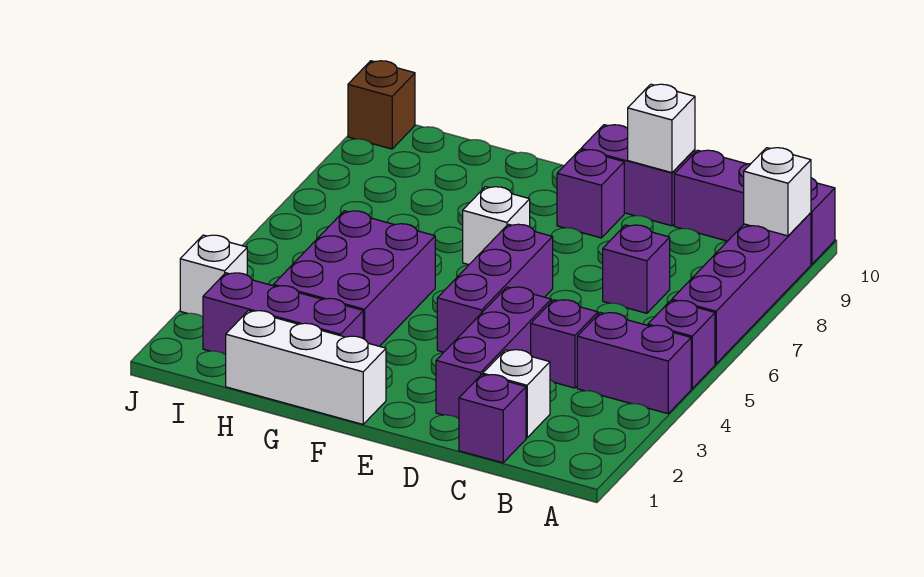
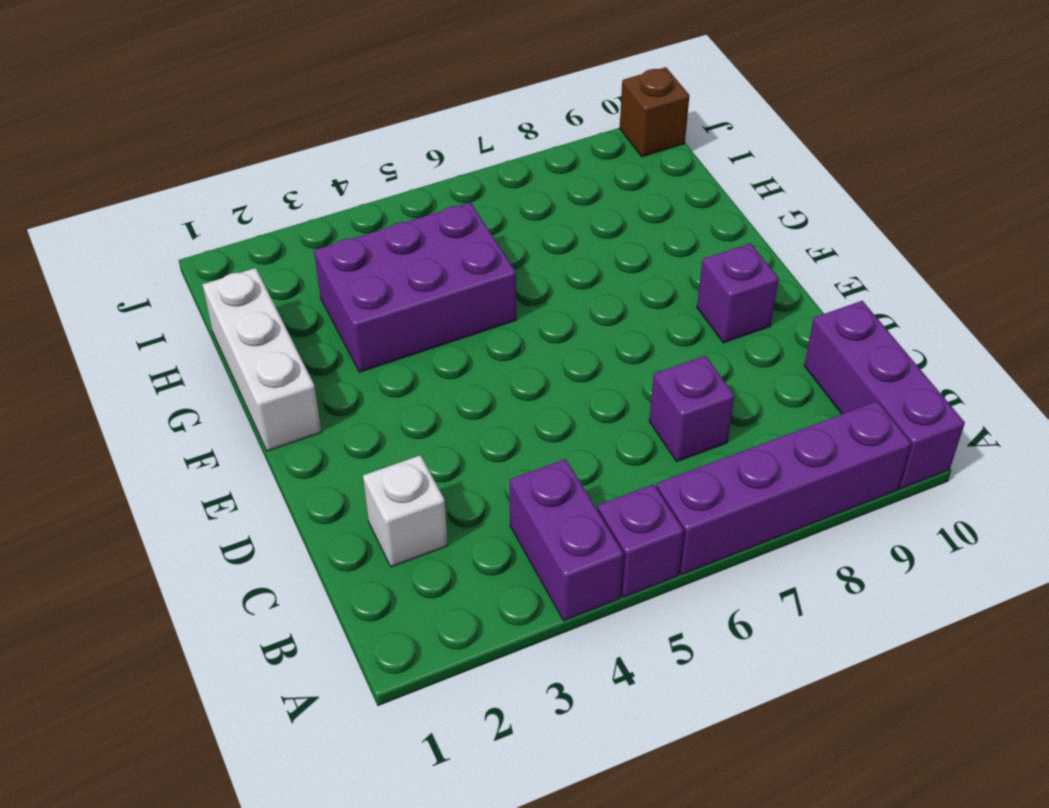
none -> purple brick C1 level 1
none -> purple brick C4 level 1
none -> purple brick D2:D4 level 1

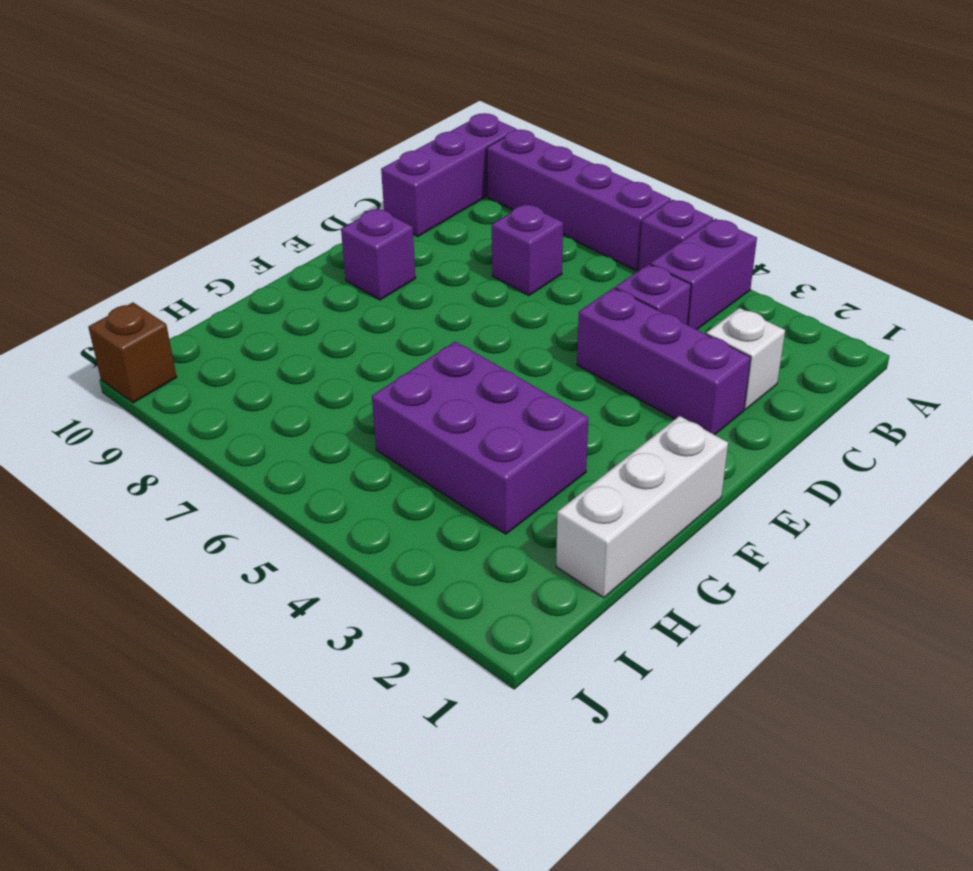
none -> purple brick C1 level 1
none -> purple brick D10:E10 level 1
none -> purple brick E4:E6 level 1

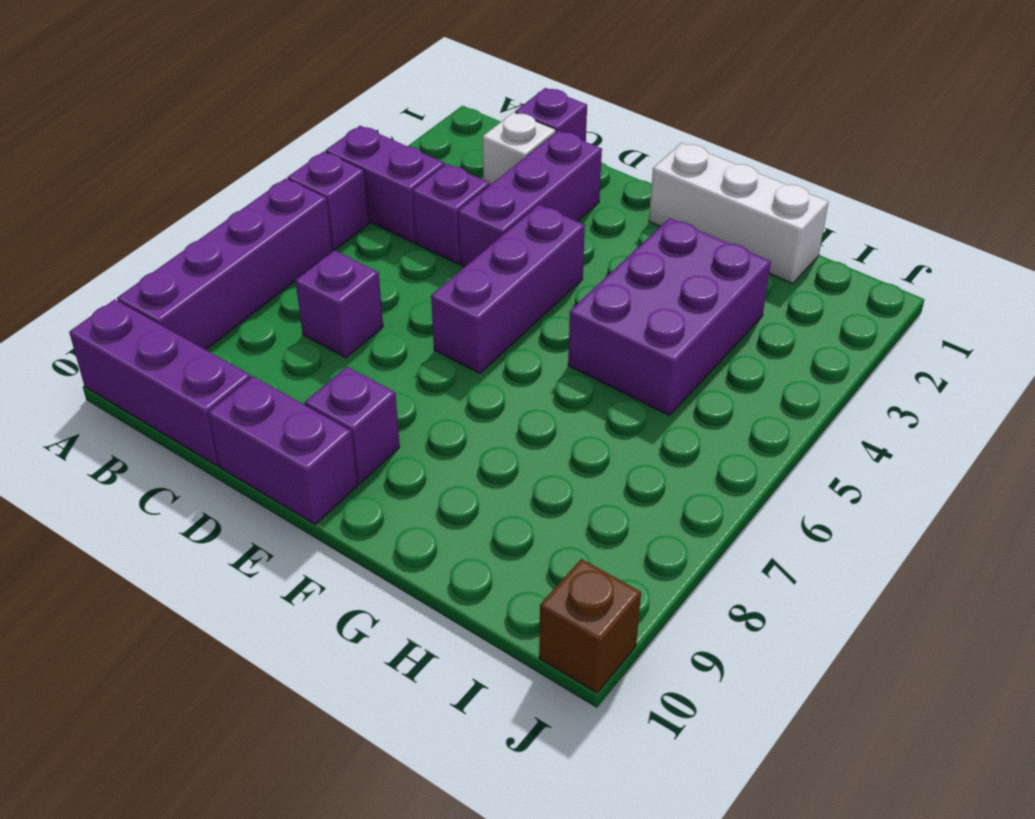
none -> white brick F7 level 1
none -> purple brick G2:I2 level 1
none -> white brick J3 level 1

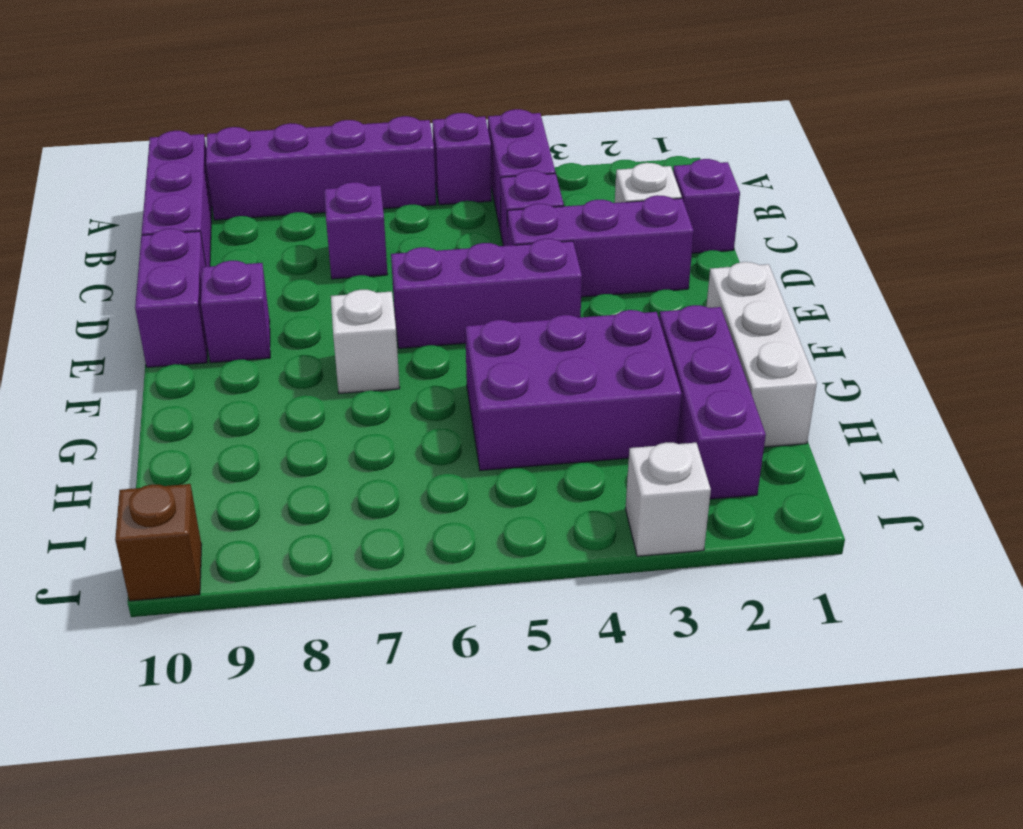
none -> white brick A9 level 2
none -> white brick D10 level 2

